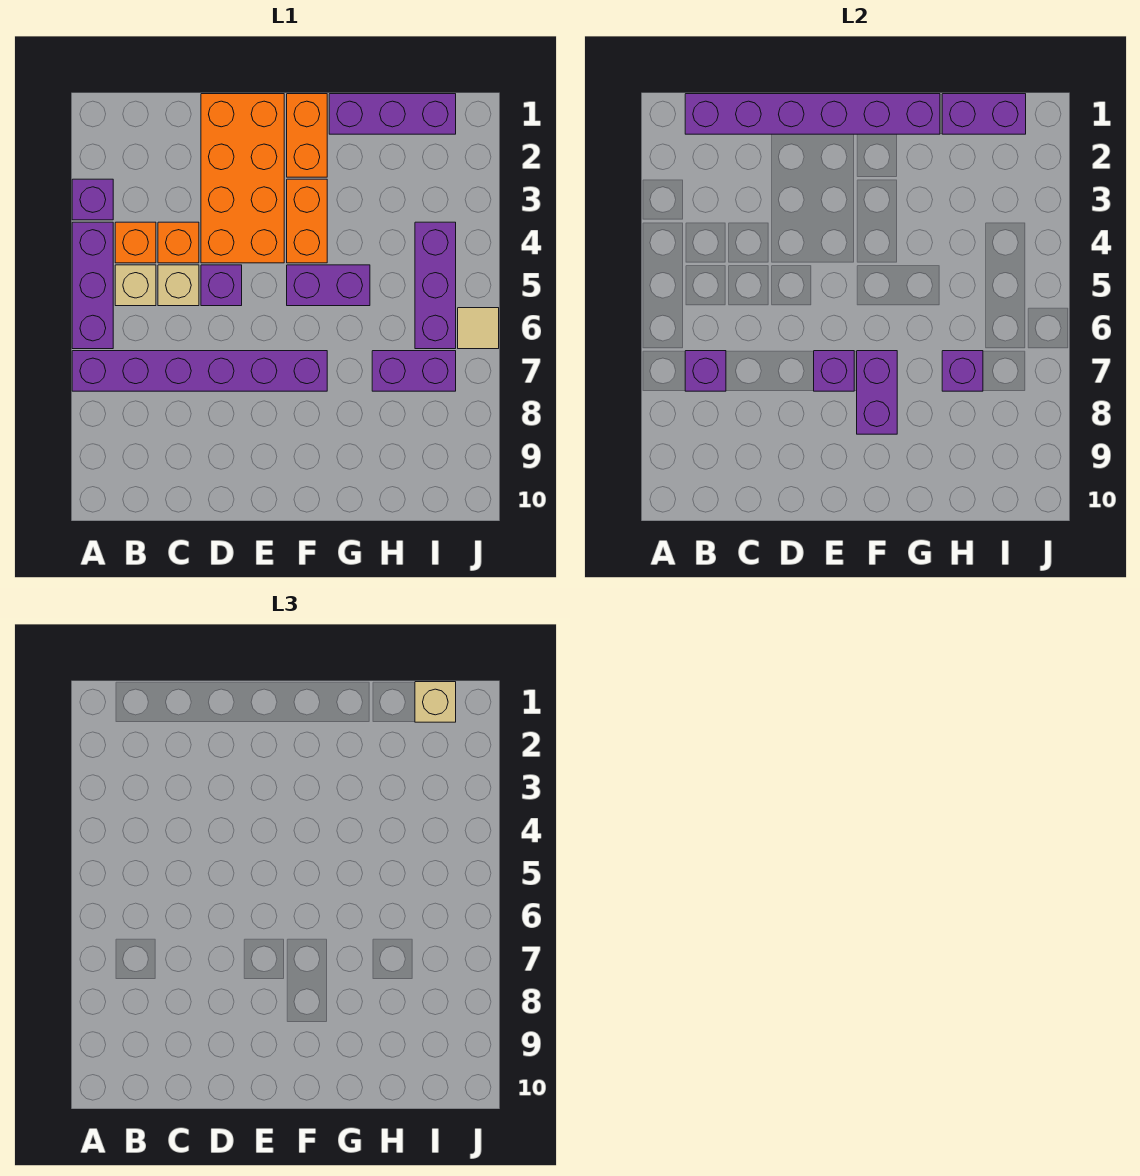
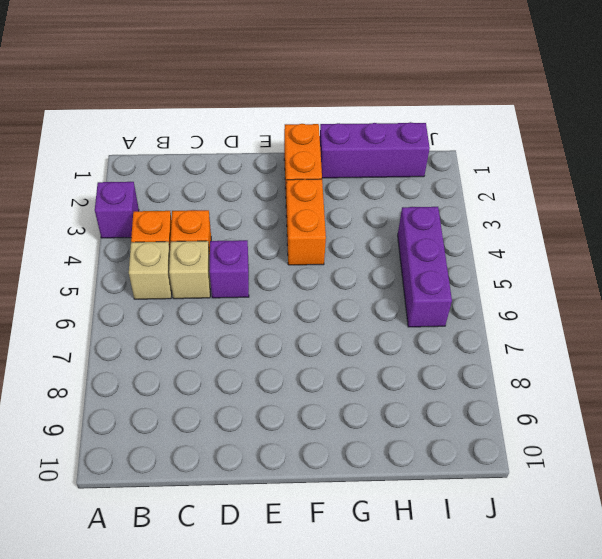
none -> purple brick A4:A6 level 1
none -> purple brick A7:F7 level 1
none -> orange brick D1:E4 level 1

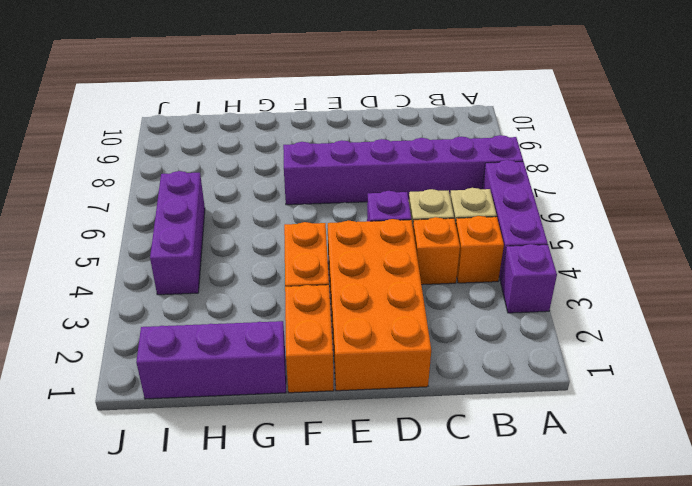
none -> purple brick F5:G5 level 1
none -> purple brick H7:I7 level 1
none -> tan tile J6 level 1

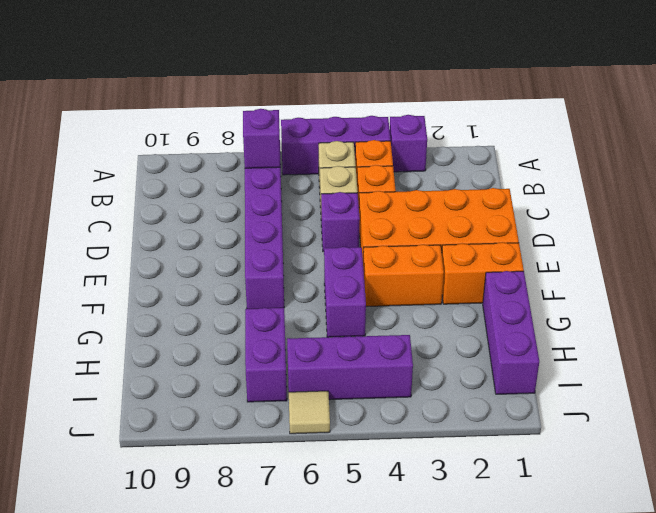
none -> purple brick B1:G1 level 2
none -> purple brick E7 level 2
none -> purple brick F7:F8 level 2

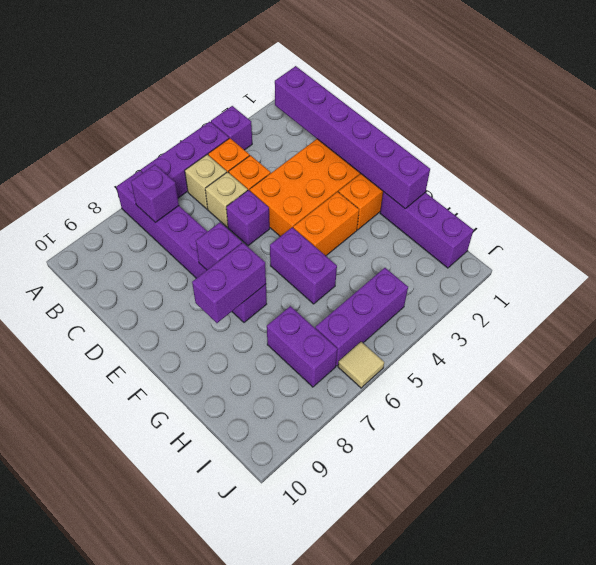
none -> purple brick H1:I1 level 2
none -> purple brick H7 level 2
none -> tan brick I1 level 3

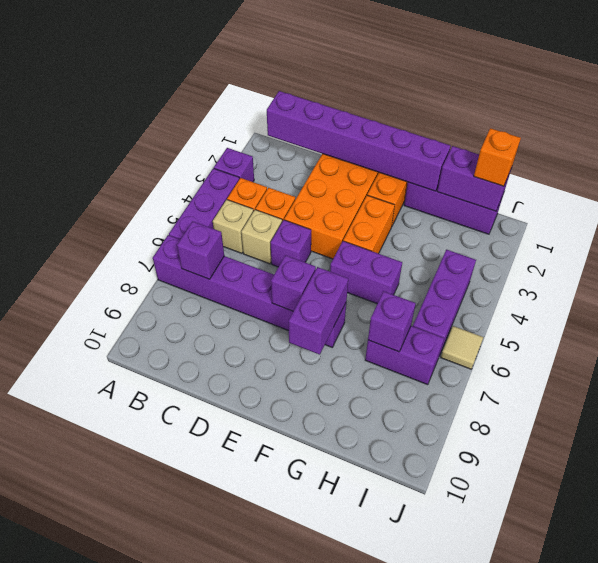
orange brick I1 level 3 -> tan brick I1 level 3

